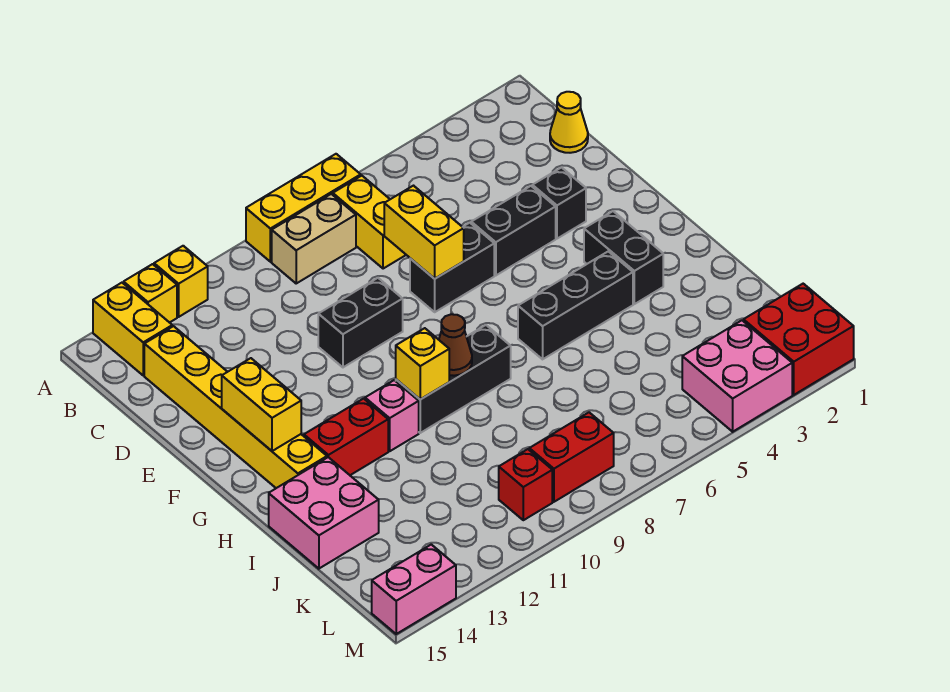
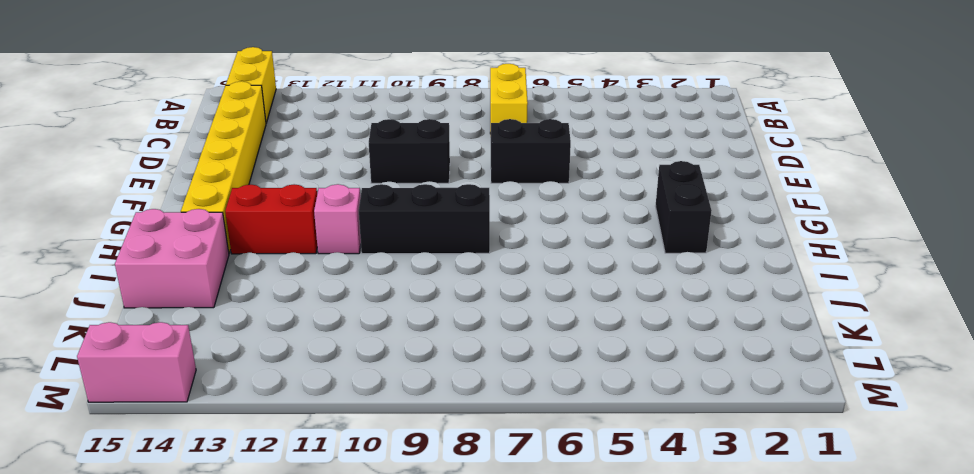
none -> yellow brick A7:A9 level 1
none -> yellow brick A12 level 1
none -> yellow brick A13 level 1

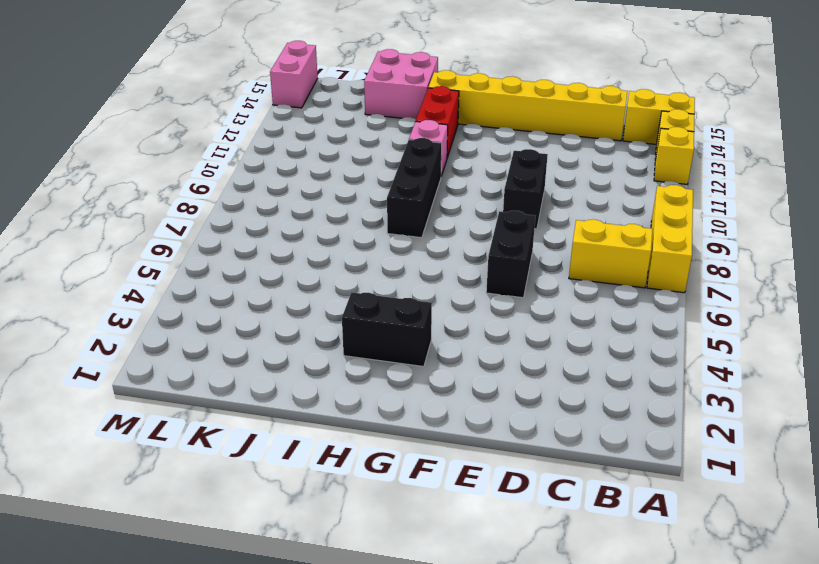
none -> tan brick B8:B9 level 1
none -> yellow cone C1 level 1
none -> black brick E3 level 1

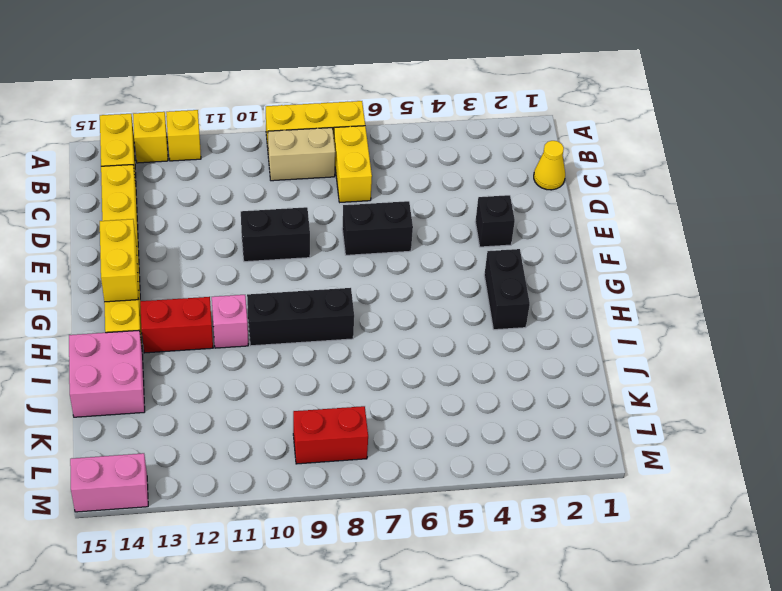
none -> black brick E4:E5 level 1
none -> black brick H4:H6 level 1
none -> red brick L1:M2 level 1

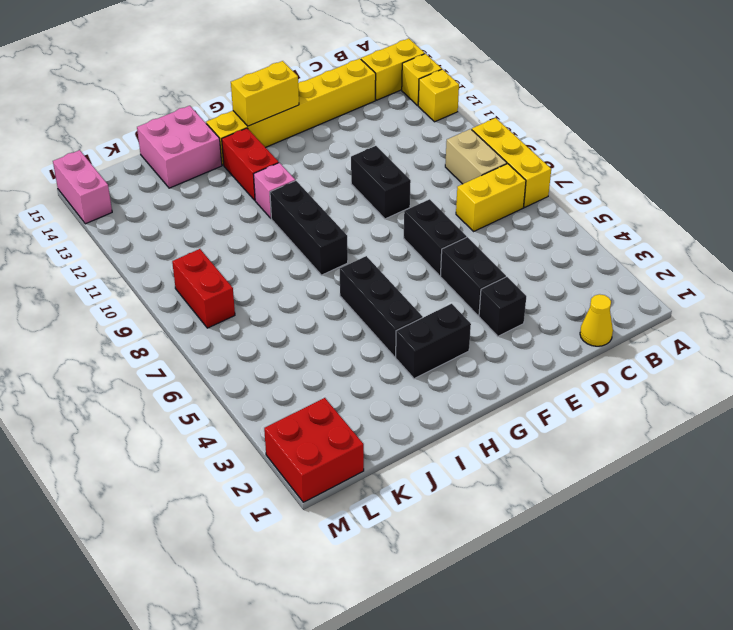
none -> pink brick L3:M4 level 1
none -> red brick L10 level 1
none -> yellow brick D7:E7 level 2

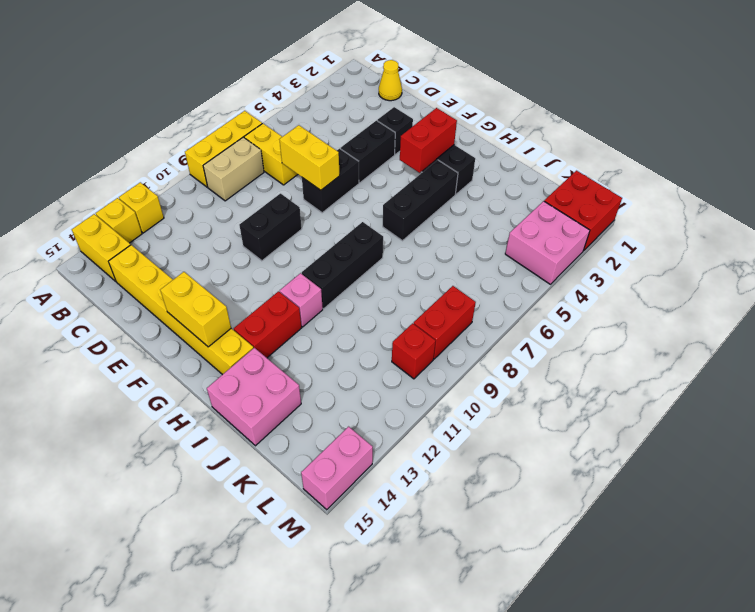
red brick G3:G4 level 2 -> none
none -> brown cone H9 level 2
none -> yellow brick H10 level 2

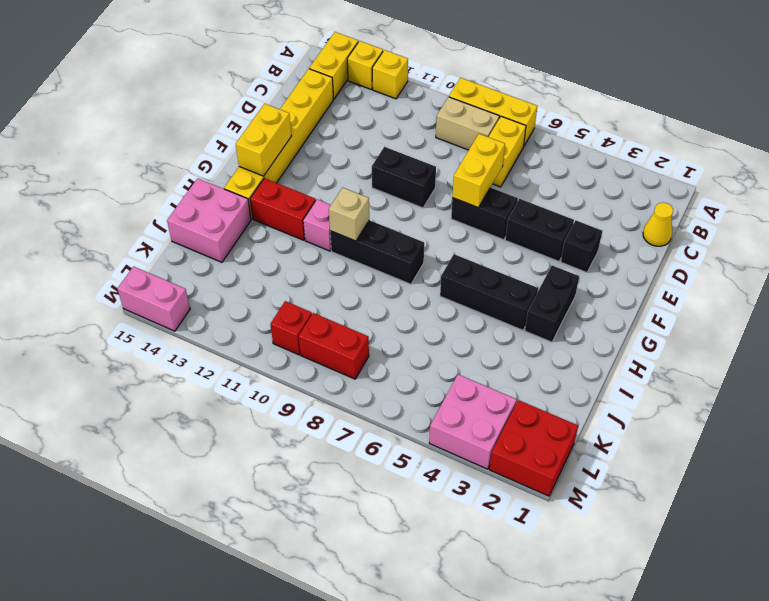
tan brick H10 level 2 -> yellow brick H10 level 2
none -> brown cone H9 level 2

